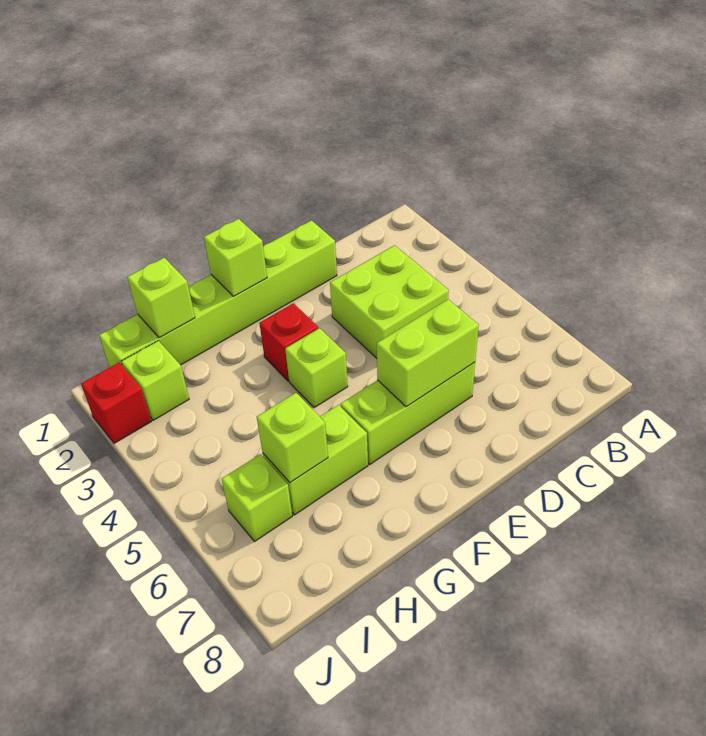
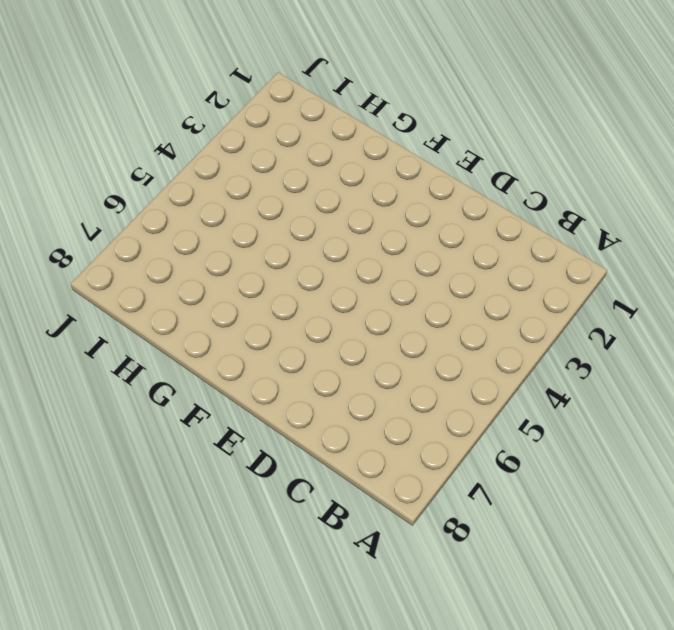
none -> lime brick C3:D4 level 1
none -> lime brick D1:I1 level 1
none -> lime brick D6:F6 level 1

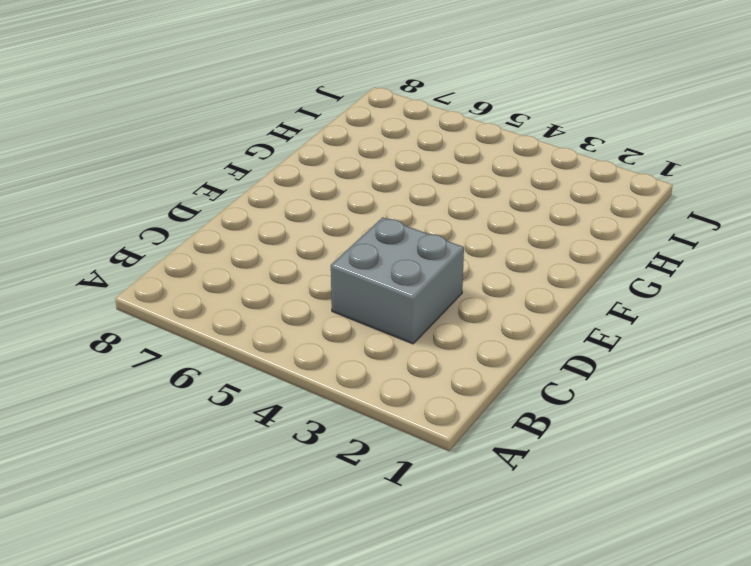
grey brick C3:D4 level 1 -> lime brick C3:D4 level 1
none -> lime brick D1:I1 level 1
none -> lime brick D6:F6 level 1
none -> red brick F3 level 1

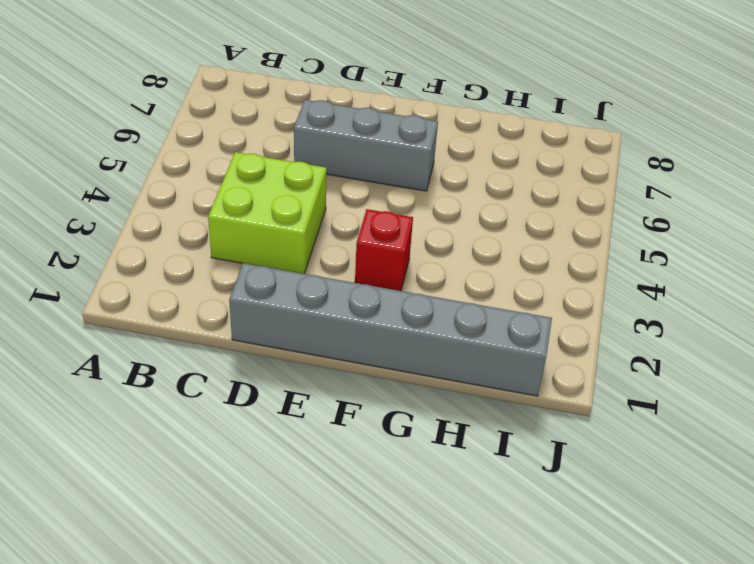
grey brick D1:I1 level 1 -> lime brick D1:I1 level 1
grey brick D6:F6 level 1 -> lime brick D6:F6 level 1
none -> lime brick F4 level 1
none -> lime brick G6:H6 level 1
none -> lime brick I2 level 1

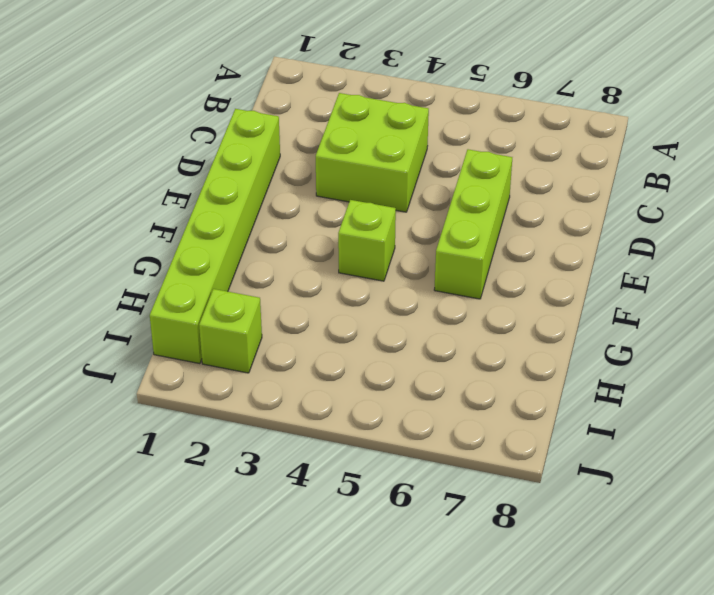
none -> red brick F3 level 1
none -> lime brick G6:H6 level 1
none -> lime brick I6 level 1

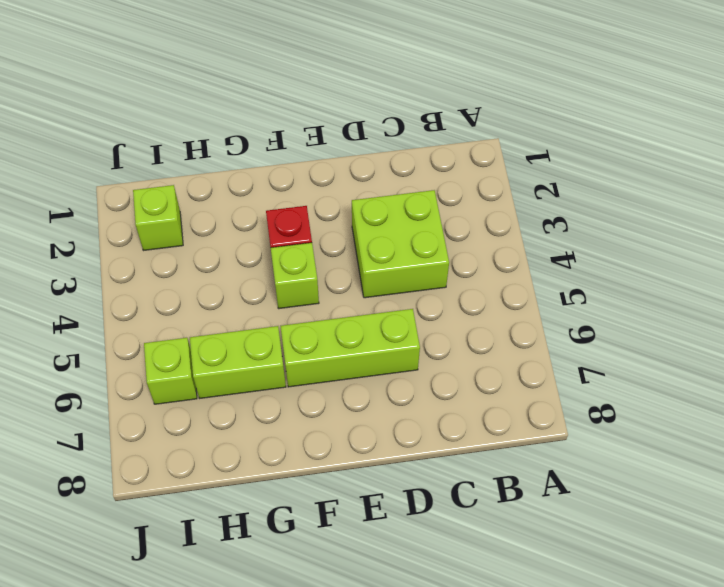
none -> lime brick D1:I1 level 1
none -> red brick J2 level 1
none -> lime brick D6:E6 level 2

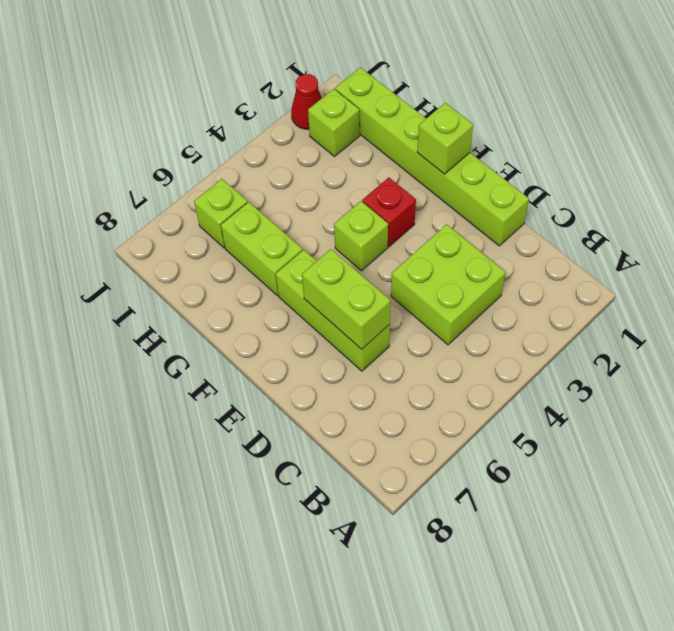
red cone J2 level 1 -> red brick J2 level 1
none -> lime brick H1 level 2
none -> lime brick H6 level 2

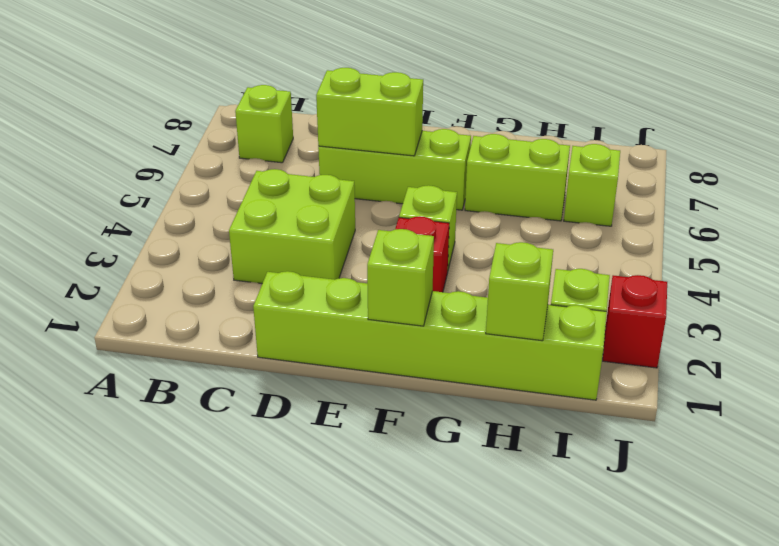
lime brick B7 level 1 -> lime brick H6 level 2

